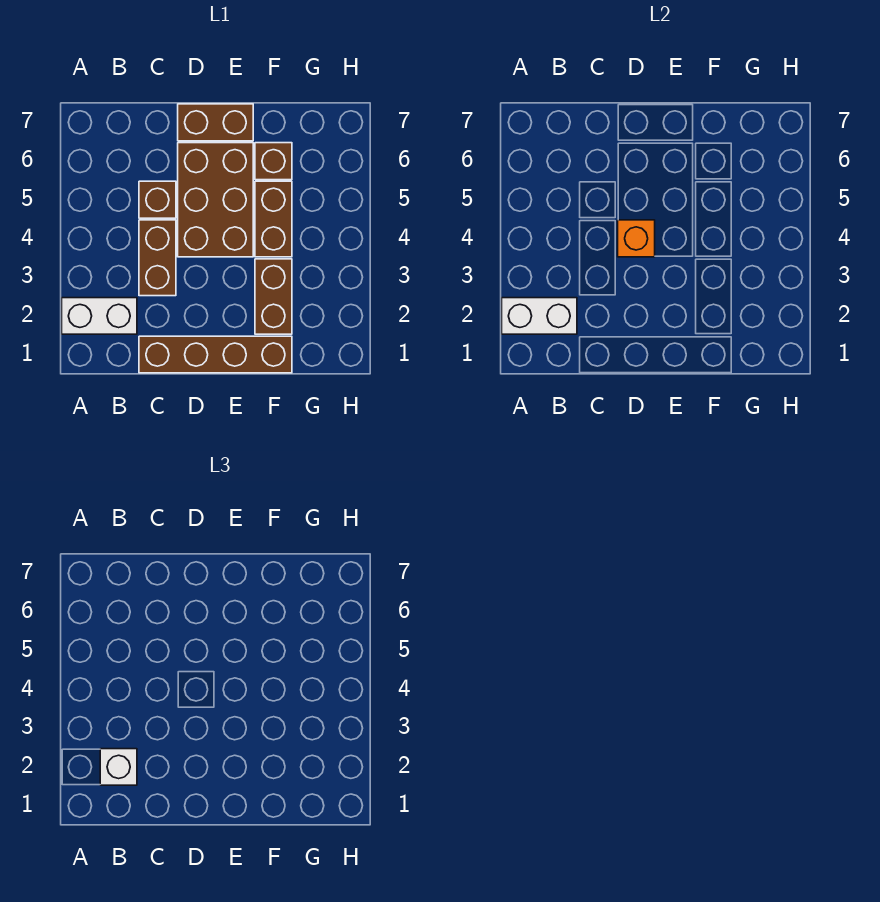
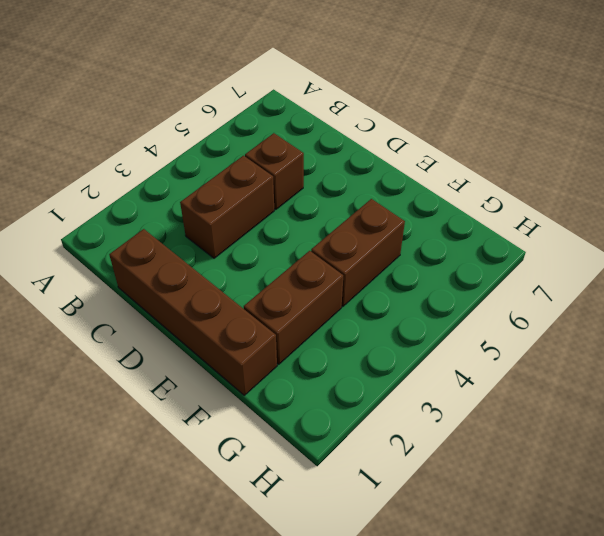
none -> white brick A2:B2 level 1
none -> brown brick D4:E6 level 1
none -> brown brick D7:E7 level 1

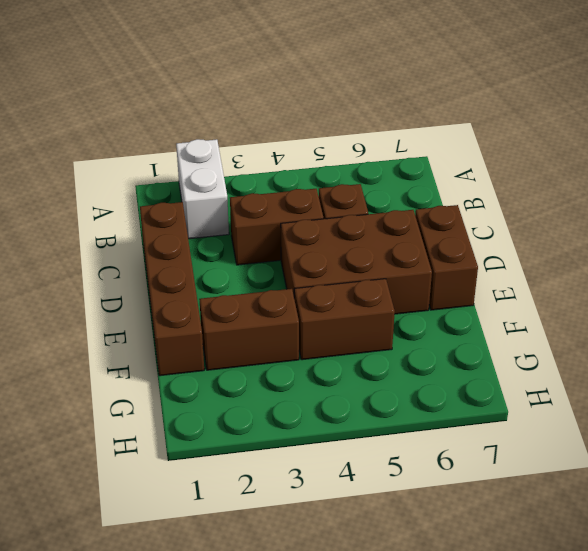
none -> brown brick F6 level 1
none -> white brick A2:B2 level 2
none -> orange brick D4 level 2

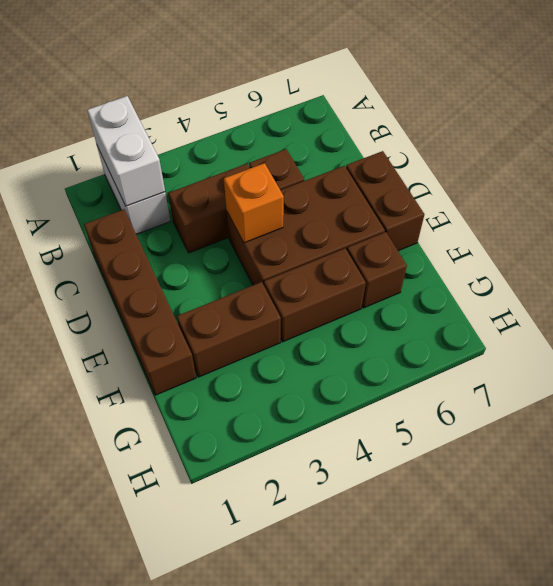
none -> white brick B2 level 3

